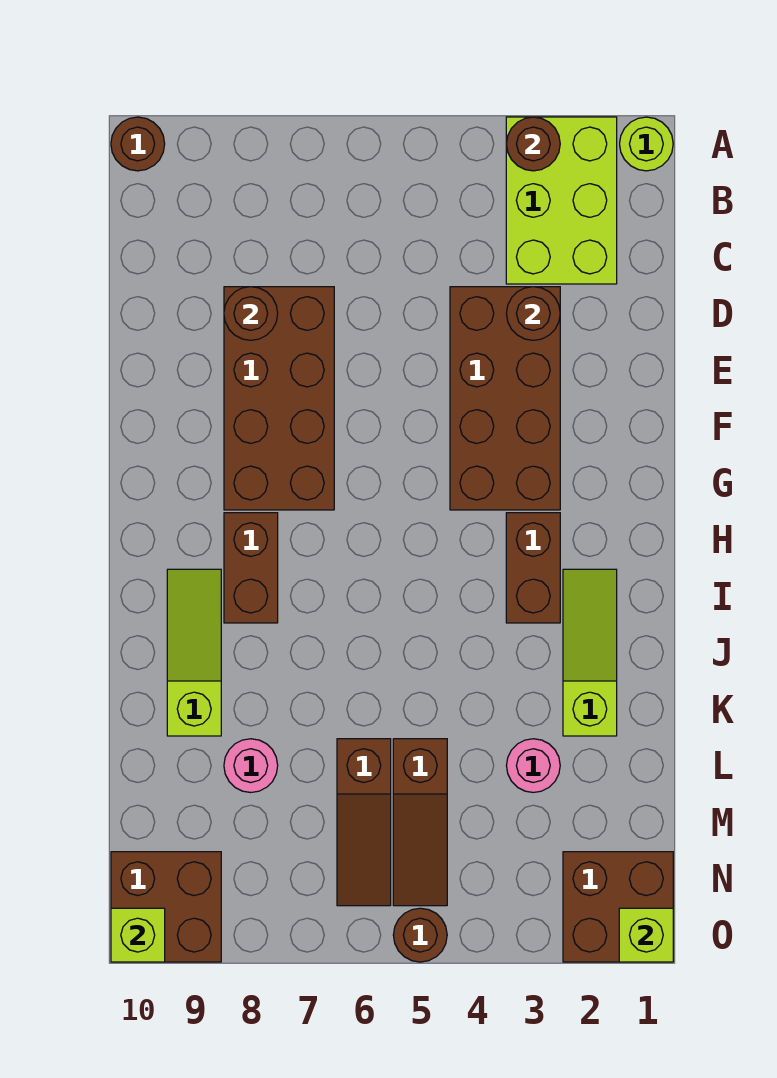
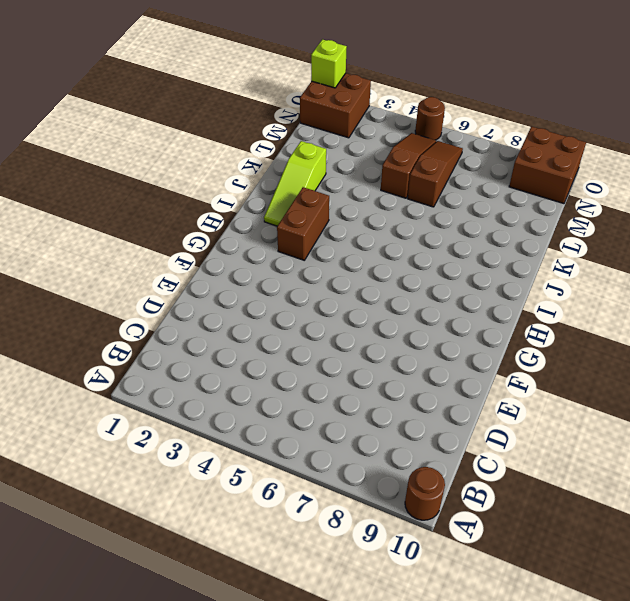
none -> lime round brick A1 level 1
none -> lime brick A2:C3 level 1
none -> brown brick D3:G4 level 1

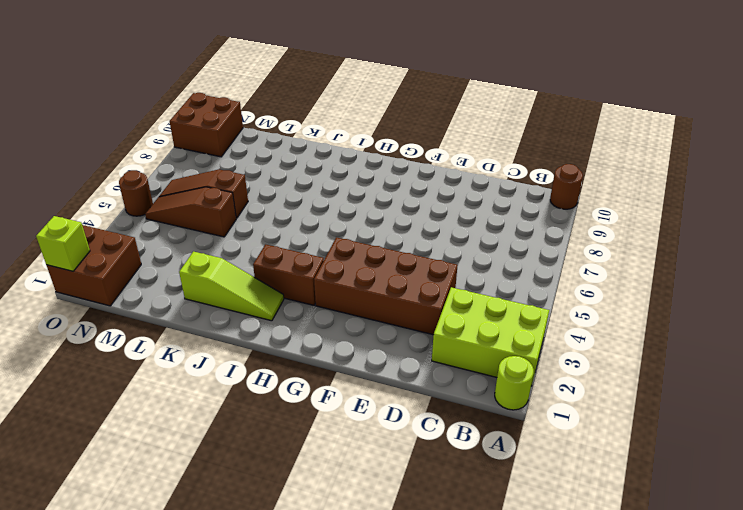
none -> brown brick D7:G8 level 1
none -> brown brick H8:I8 level 1
none -> lime slope I9:K9 level 1 top K

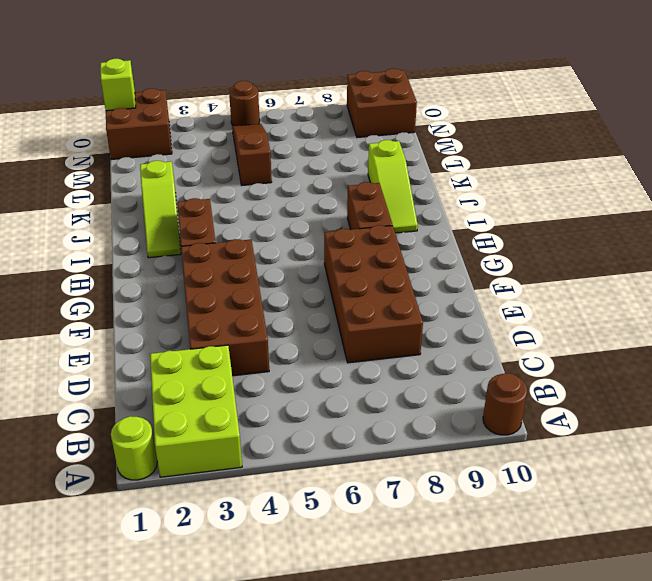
none -> pink round brick L3 level 1
none -> brown slope L6:N6 level 1 top L
none -> pink round brick L8 level 1

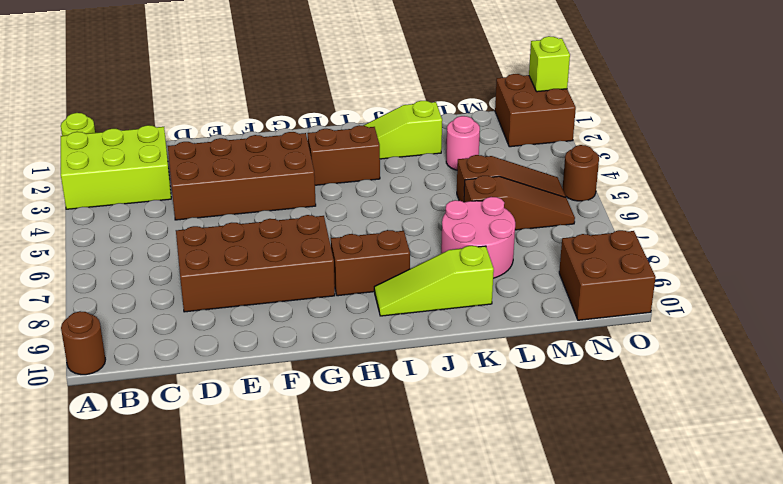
pink round brick K7:L8 level 1 -> pink round brick L8 level 1
none -> brown round brick A3 level 2
none -> brown round brick D3 level 2
none -> brown round brick D8 level 2

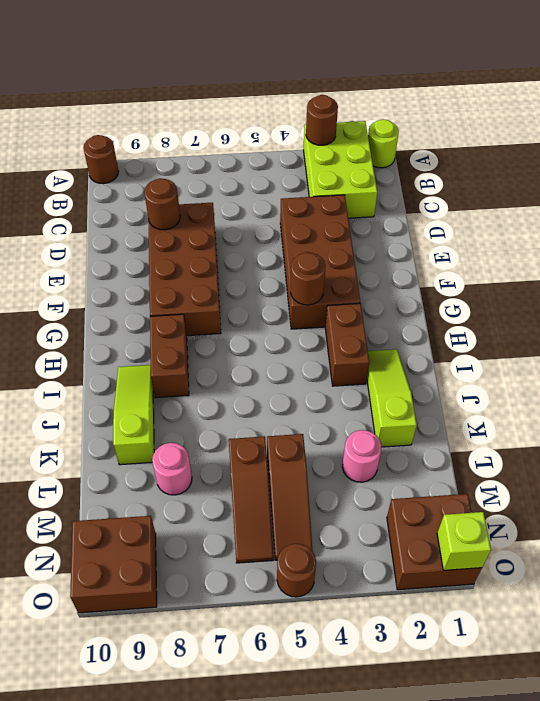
brown round brick G4 level 2 -> brown round brick D3 level 2
none -> lime brick O10 level 2

